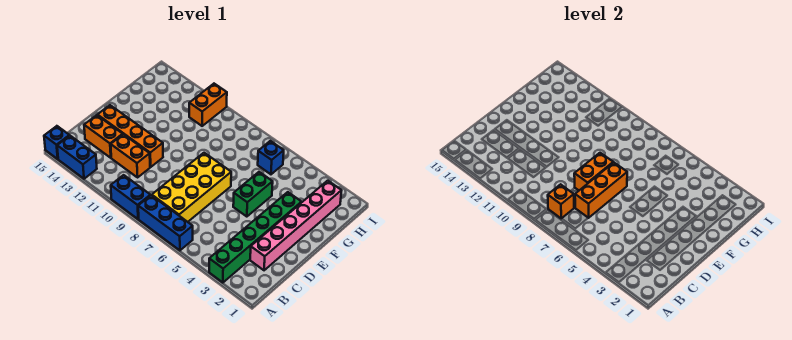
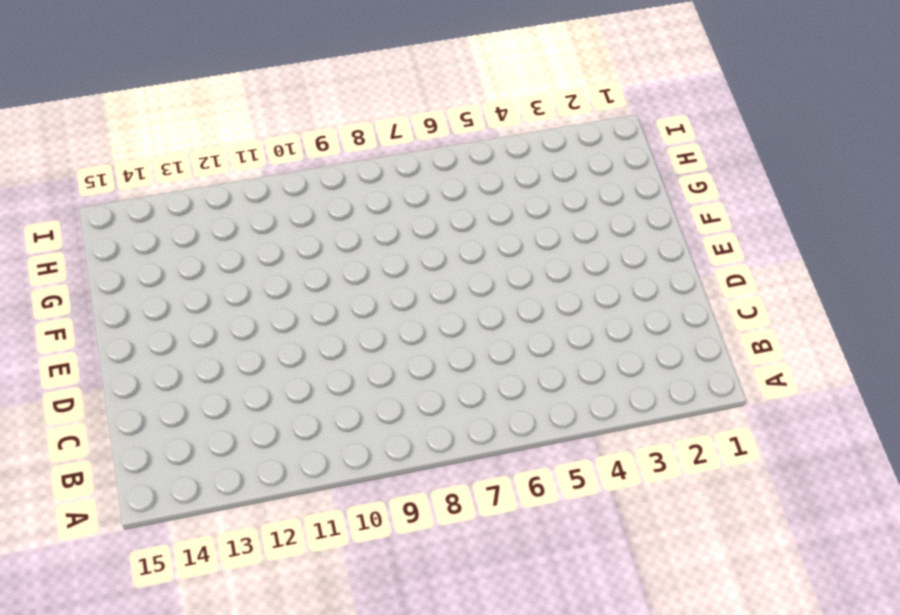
none -> green brick A3:F3 level 1
none -> blue brick A6:A8 level 1
none -> blue brick A9:A10 level 1

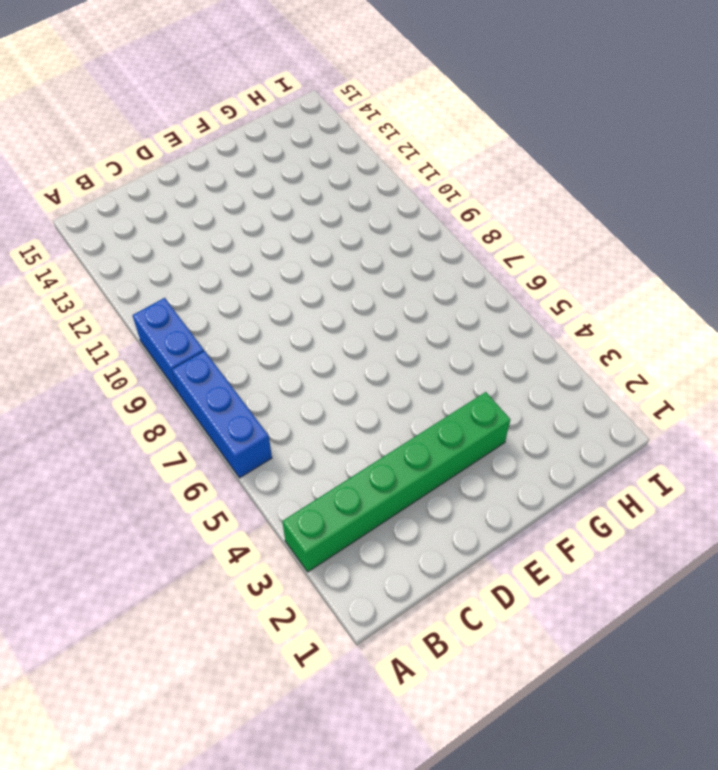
none -> blue brick A13:A14 level 1
none -> blue brick A15 level 1
none -> yellow brick B7:E8 level 1

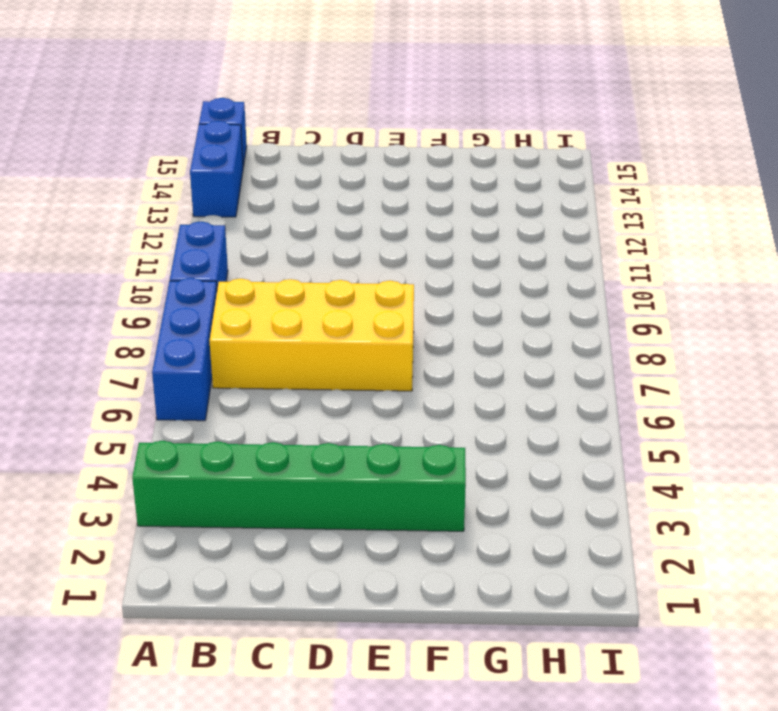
none -> pink brick C2:H2 level 1
none -> orange brick C11:C12 level 1
none -> orange brick C13:C14 level 1

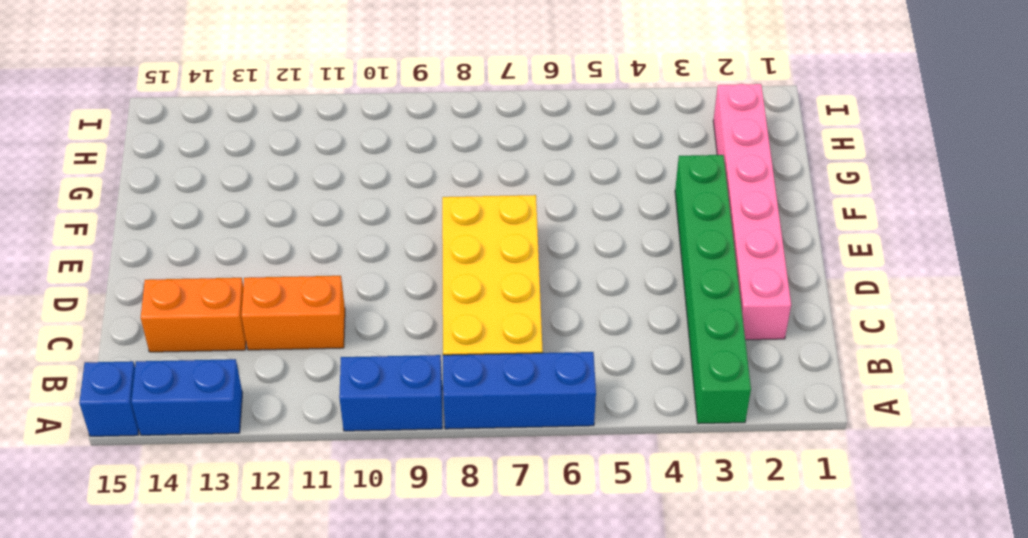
none -> orange brick D11:D14 level 1
none -> green brick E5:F5 level 1
none -> blue brick H6 level 1

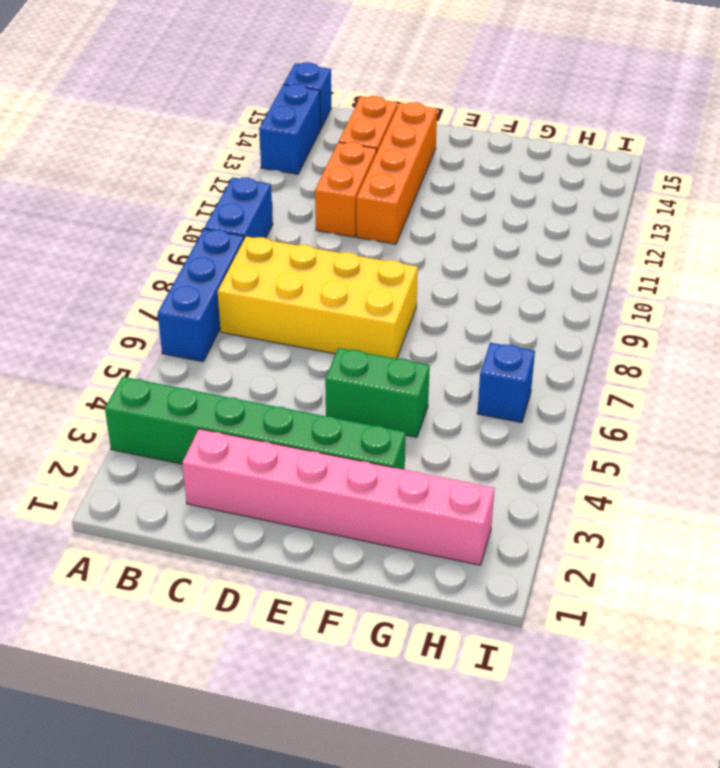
none -> orange brick H11:I11 level 1
none -> orange brick B8 level 2
none -> orange brick C7:E7 level 2

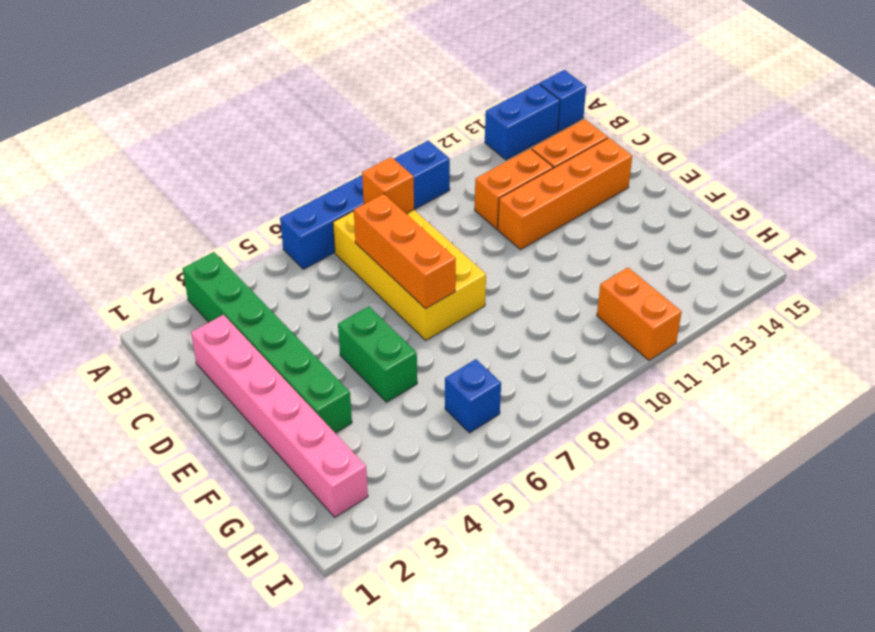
none -> orange brick D8:E8 level 2

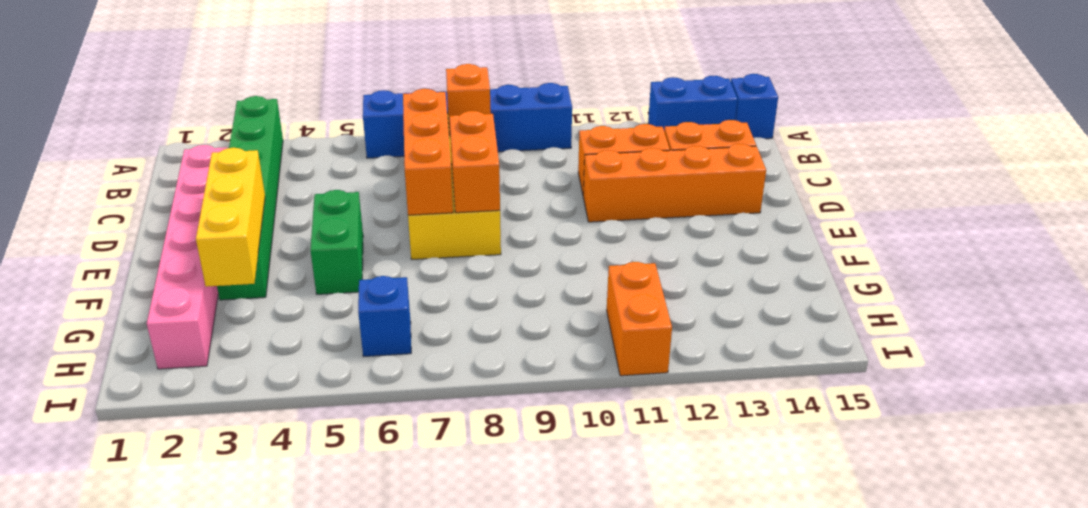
yellow brick E3:G3 level 2 -> none

